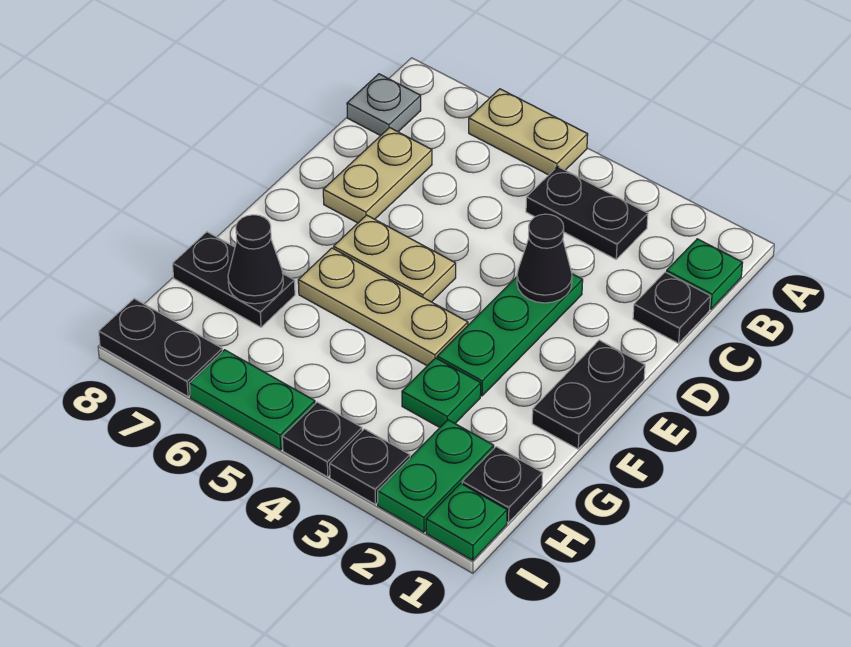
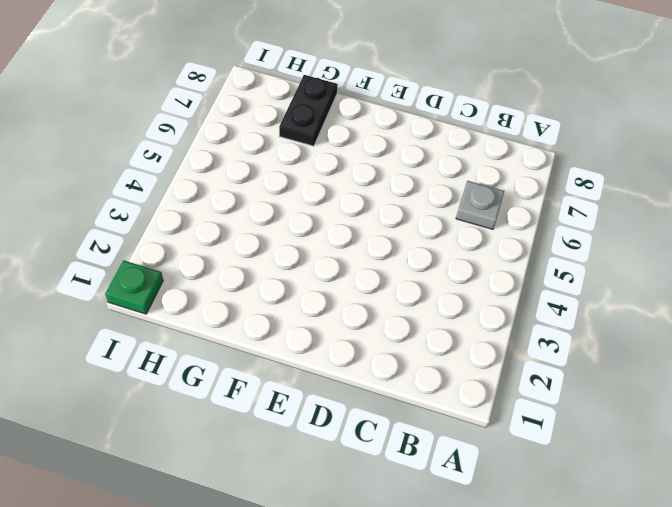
grey plate B6 level 1 -> grey plate B8 level 1
none -> tan plate A5:A6 level 1
none -> green plate B1 level 1
none -> black plate B3:B4 level 1

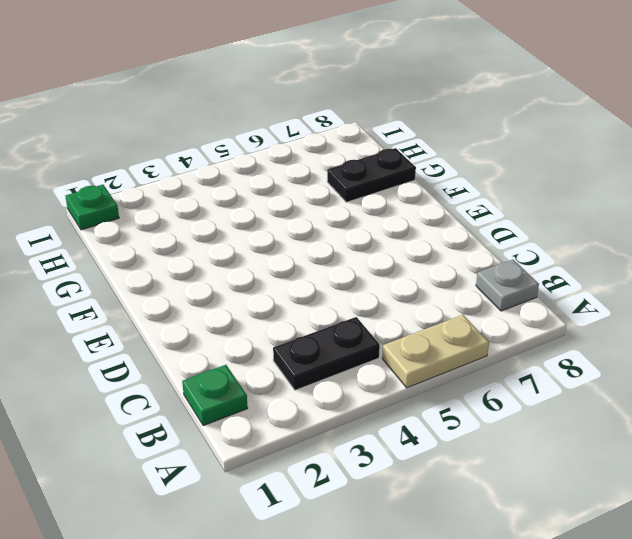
none -> black plate C1 level 1
none -> tan plate C7:D7 level 1
none -> green plate D3:F3 level 1

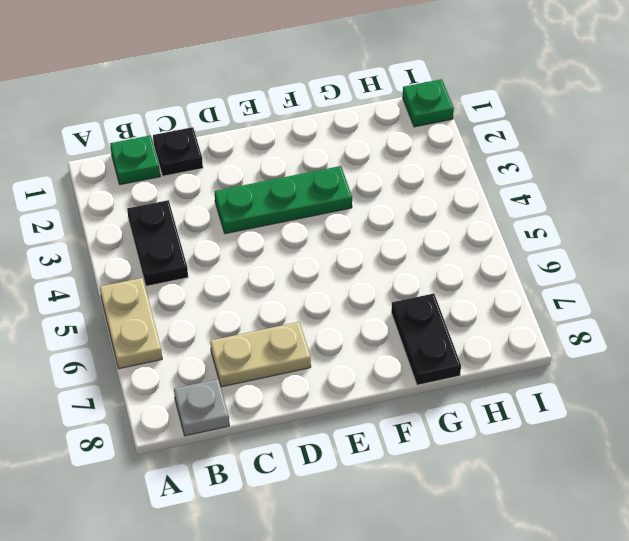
none -> black plate E1:F1 level 1
none -> tan plate E5:E6 level 1
none -> tan plate F4:F6 level 1

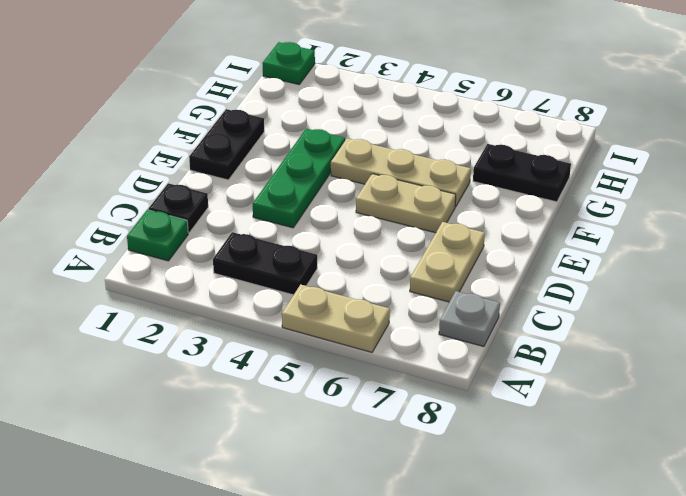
none -> green plate G3 level 1
none -> black plate H1 level 1
none -> green plate H2:I2 level 1

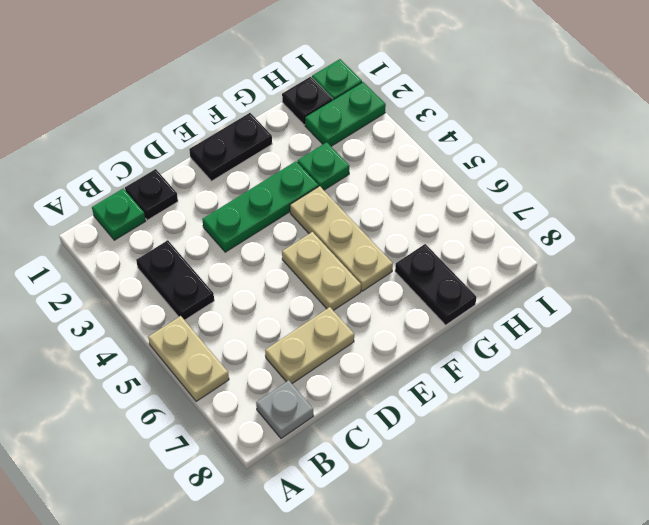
none -> black plate I3 level 1
none -> black plate I4 level 1
none -> green plate I5:I6 level 1

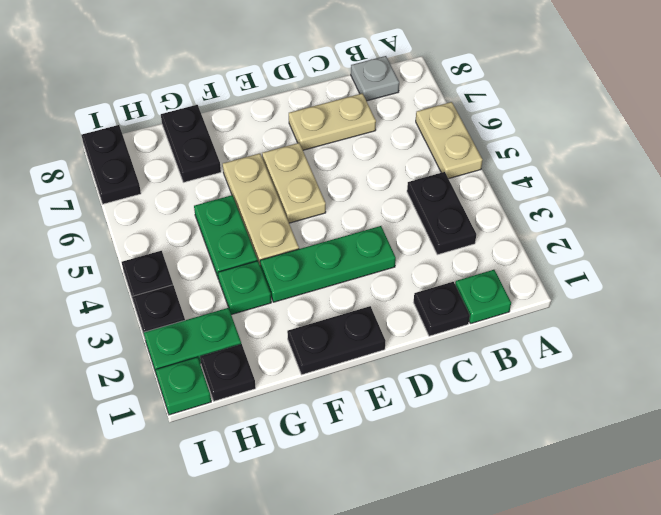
green plate G4:G5 level 1 -> green plate I5:I6 level 1
none -> black cone D3 level 2
none -> black cone G7 level 2

